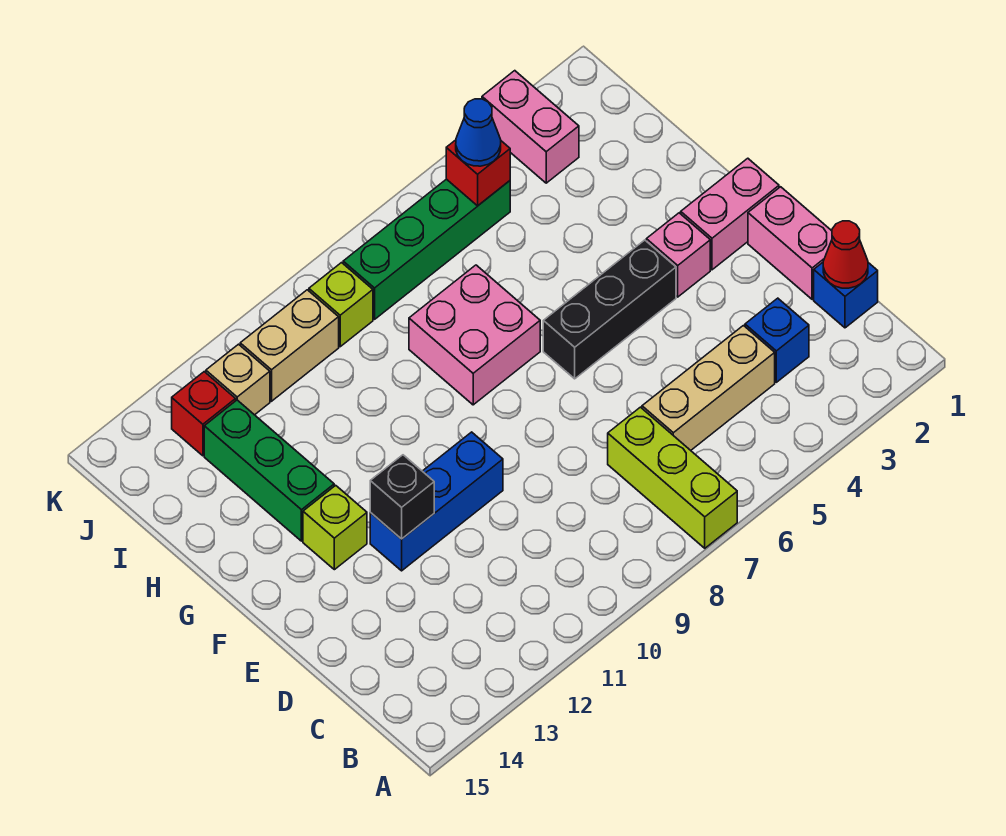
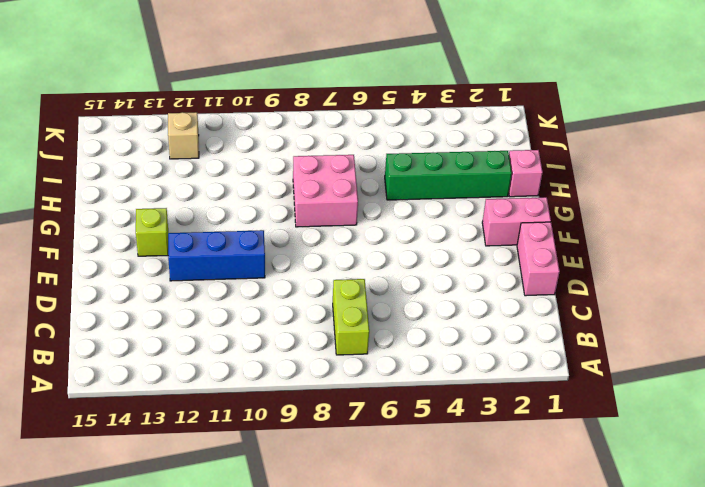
lime brick B7:C7 level 1 -> lime brick A7:C7 level 1
pink brick H1 level 1 -> pink brick F3 level 1
green brick H2:H5 level 1 -> green brick J5:J8 level 1
none -> blue brick C1 level 1
none -> blue brick C3 level 1
none -> tan brick C4:C6 level 1

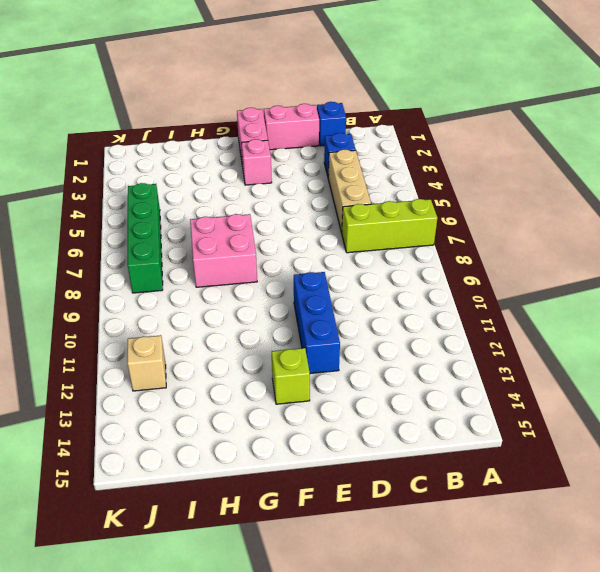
none -> black brick F4:F6 level 1
none -> green brick G13:I13 level 1
none -> pink brick J3:K3 level 1

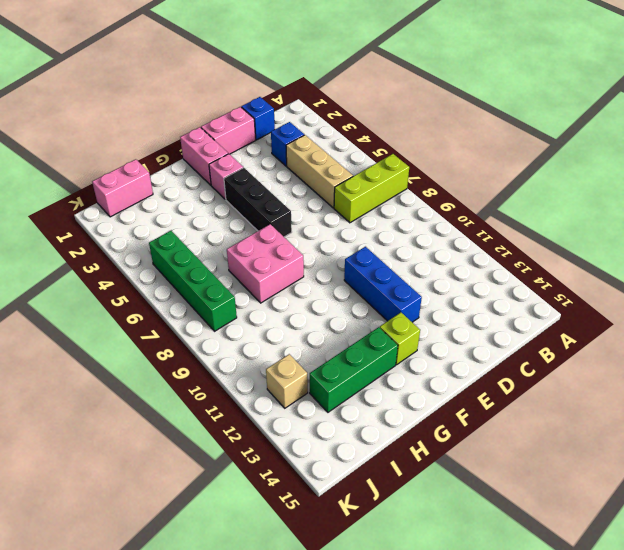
pink brick I1:J1 level 1 -> pink brick J3:K3 level 1
none -> lime brick J9 level 1
none -> tan brick J10:J11 level 1
none -> red brick J13 level 1

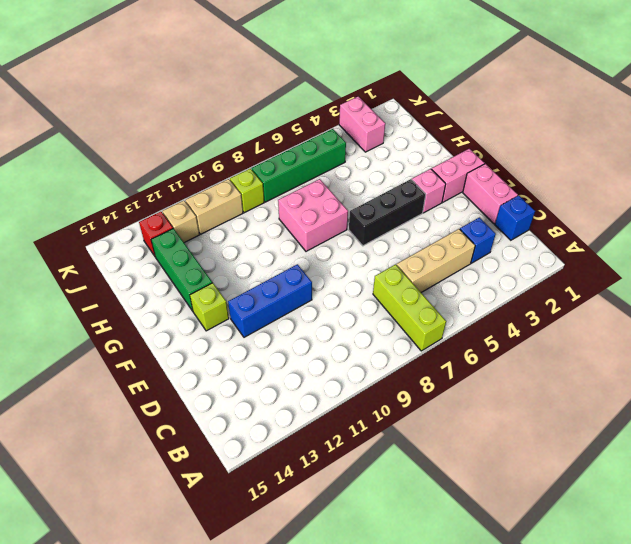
none -> red cone C1 level 2
none -> black brick E12 level 2
none -> red brick J5 level 2

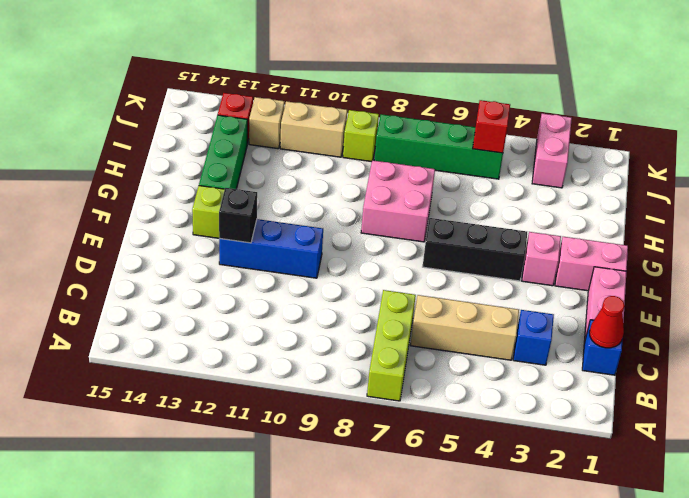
none -> blue cone J5 level 3

